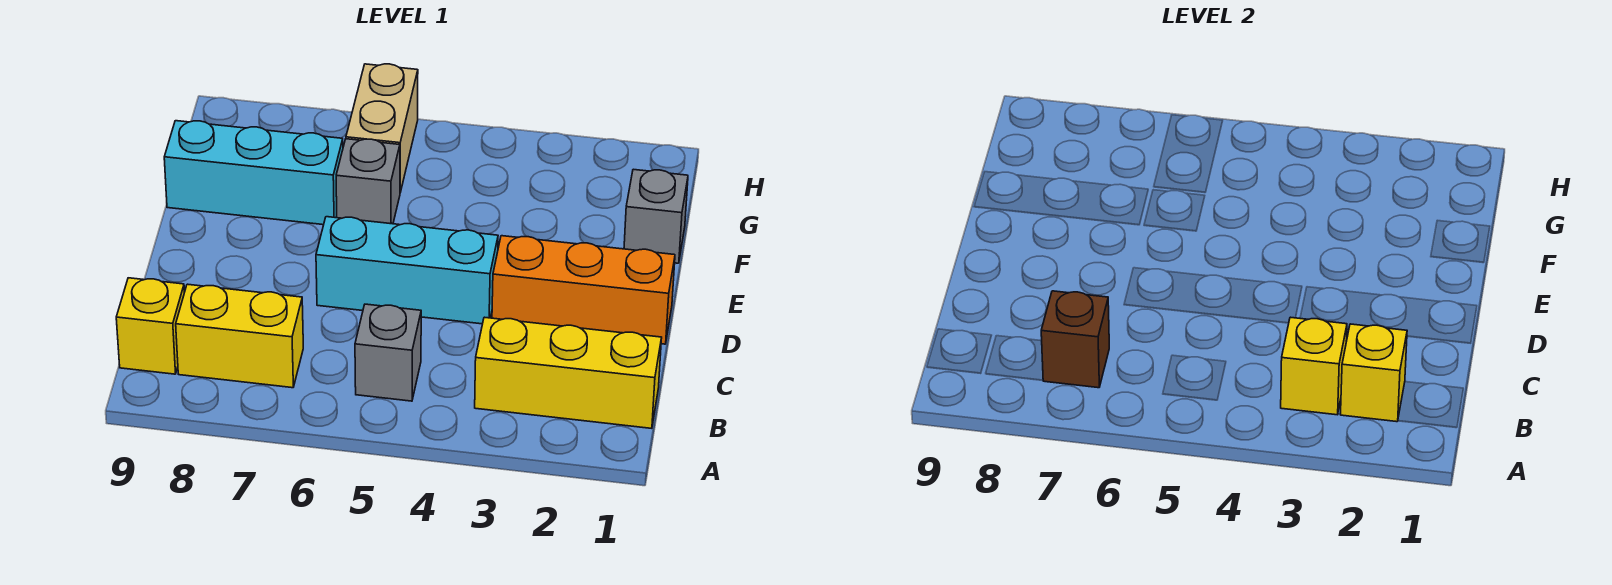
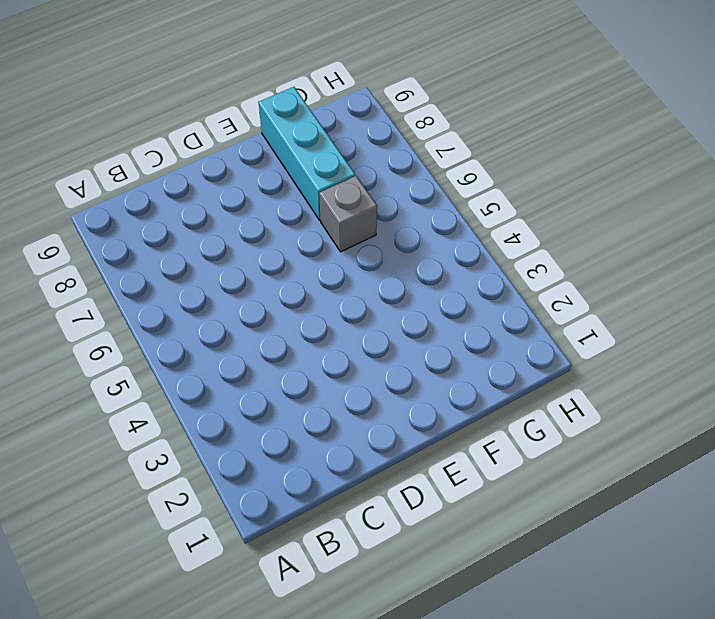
none -> yellow brick B1:B3 level 1
none -> grey brick B5 level 1
none -> yellow brick B7:B8 level 1

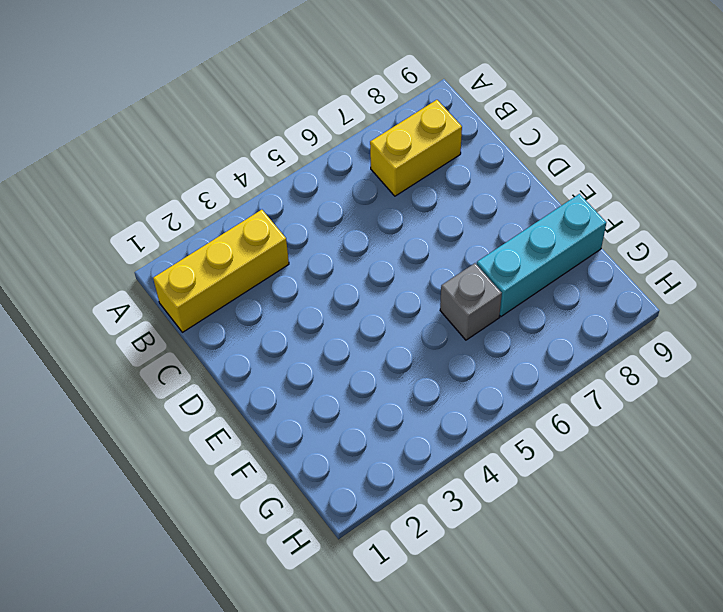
none -> grey brick B5 level 1
none -> yellow brick B9 level 1
none -> orange brick D1:D3 level 1

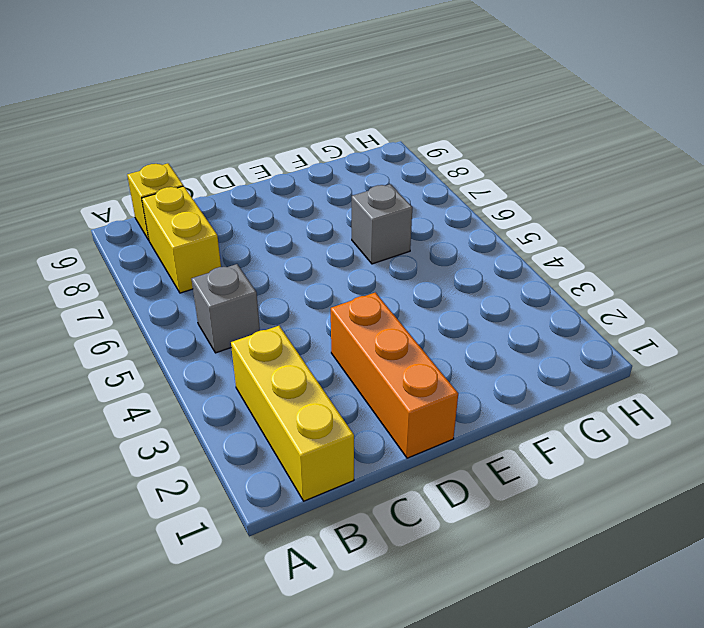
none -> cyan brick D4:D6 level 1
none -> grey brick F1 level 1
none -> cyan brick F7:F9 level 1

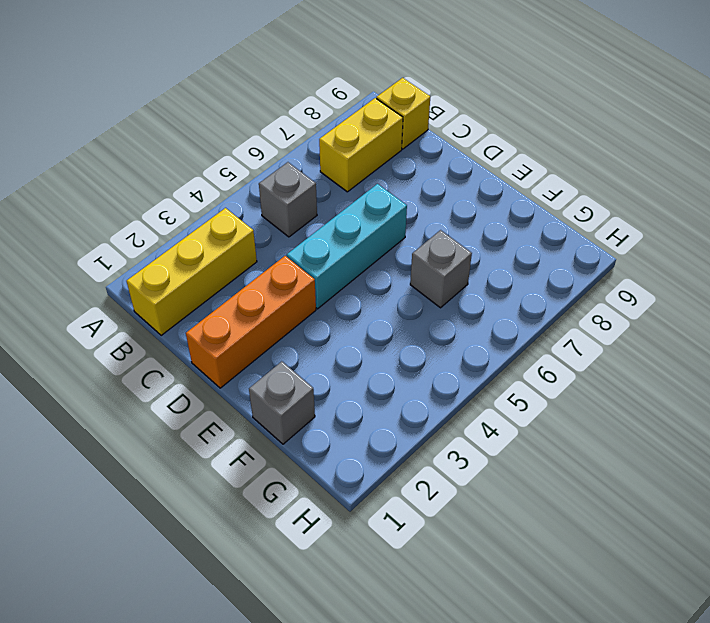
none -> cyan brick F7:F9 level 1
none -> tan brick G6:H6 level 1
none -> yellow brick B2 level 2

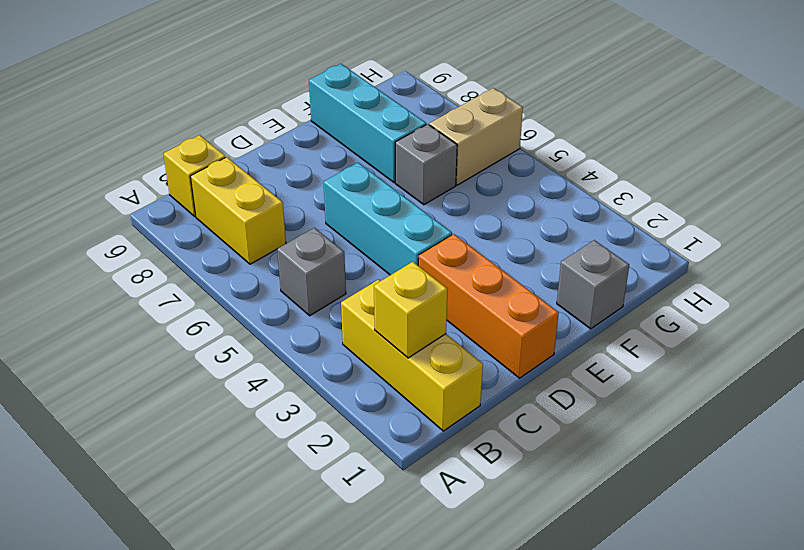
none -> yellow brick B3 level 2
none -> brown brick B7 level 2

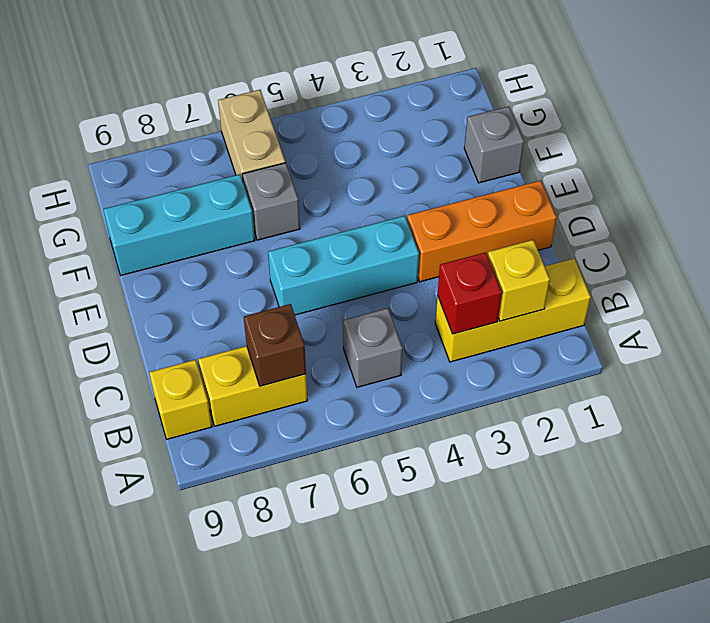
red brick B3 level 2 -> yellow brick B3 level 2

